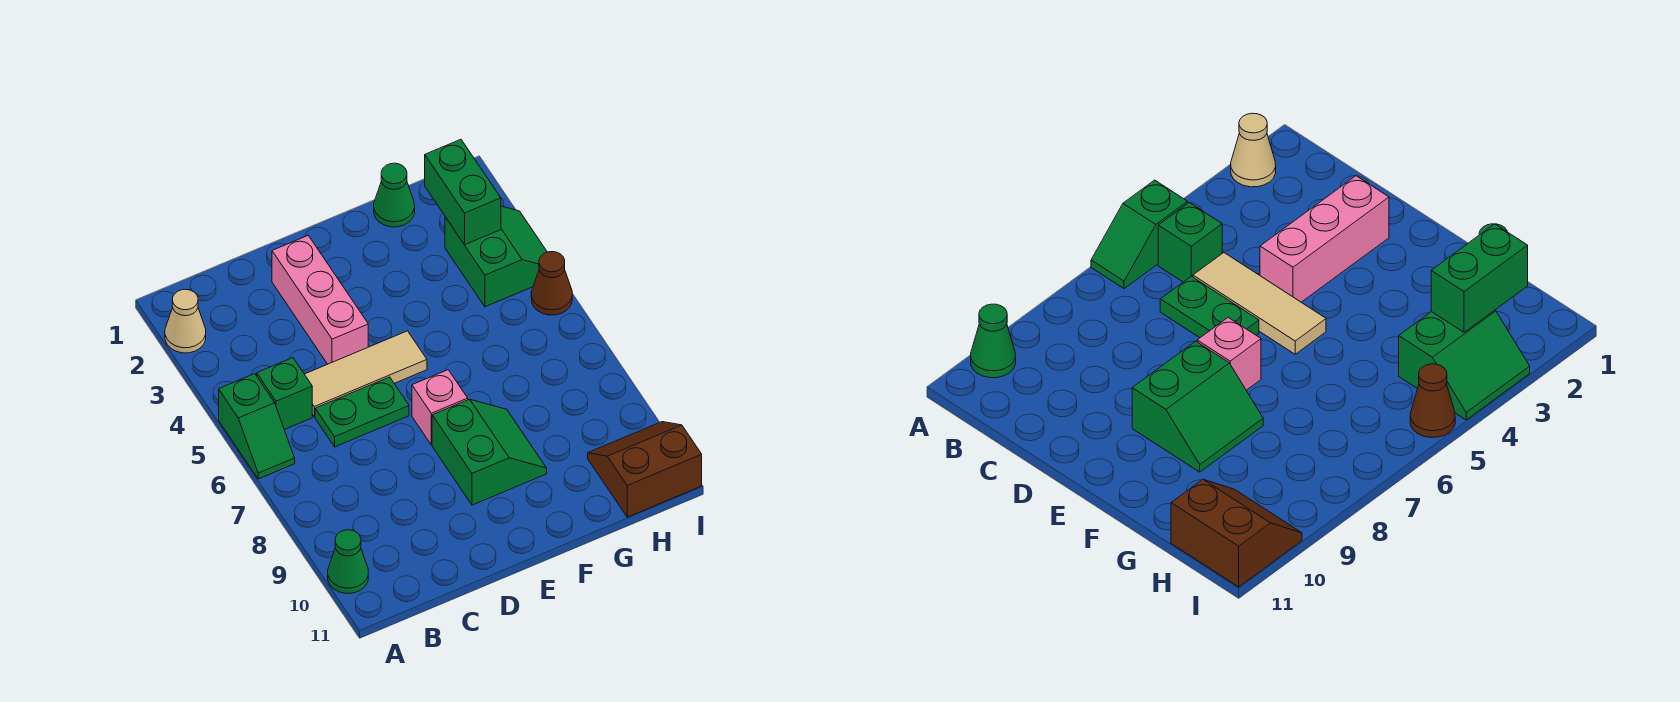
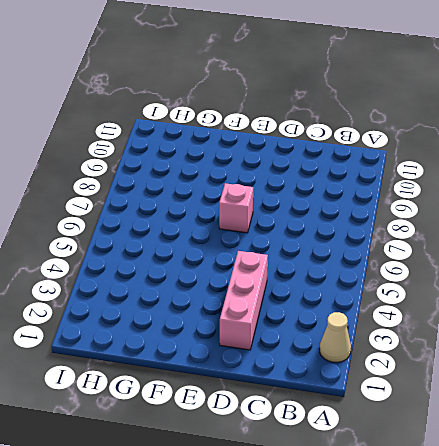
none -> green slope A5:A6 level 1 top 5
none -> green cone A10 level 1
none -> green brick B5 level 1

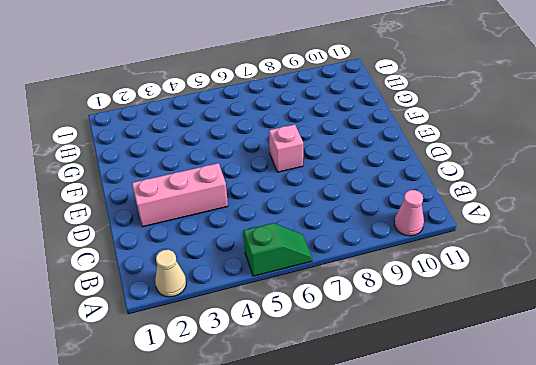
pink cone A10 level 1 -> green cone A10 level 1
none -> green brick B5 level 1
none -> tan tile C5:E5 level 1
none -> green plate C6:D6 level 1

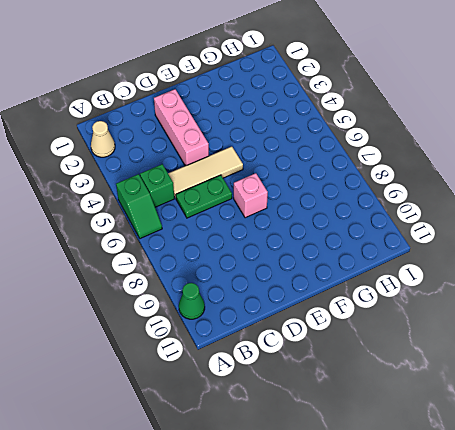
none -> green slope E8:F9 level 1 top E
none -> green cone G1 level 1
none -> green slope H3:I4 level 1 top H

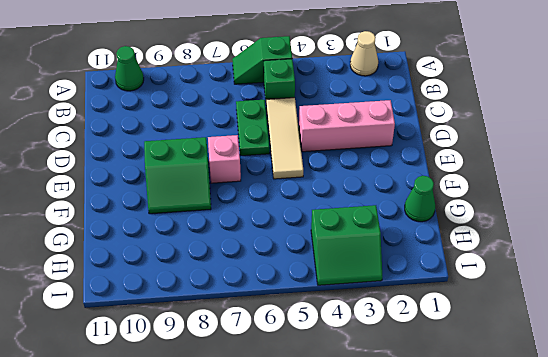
none -> brown slope H10:I11 level 1 top 11
none -> brown cone I5 level 1
none -> green brick H2:H3 level 2

